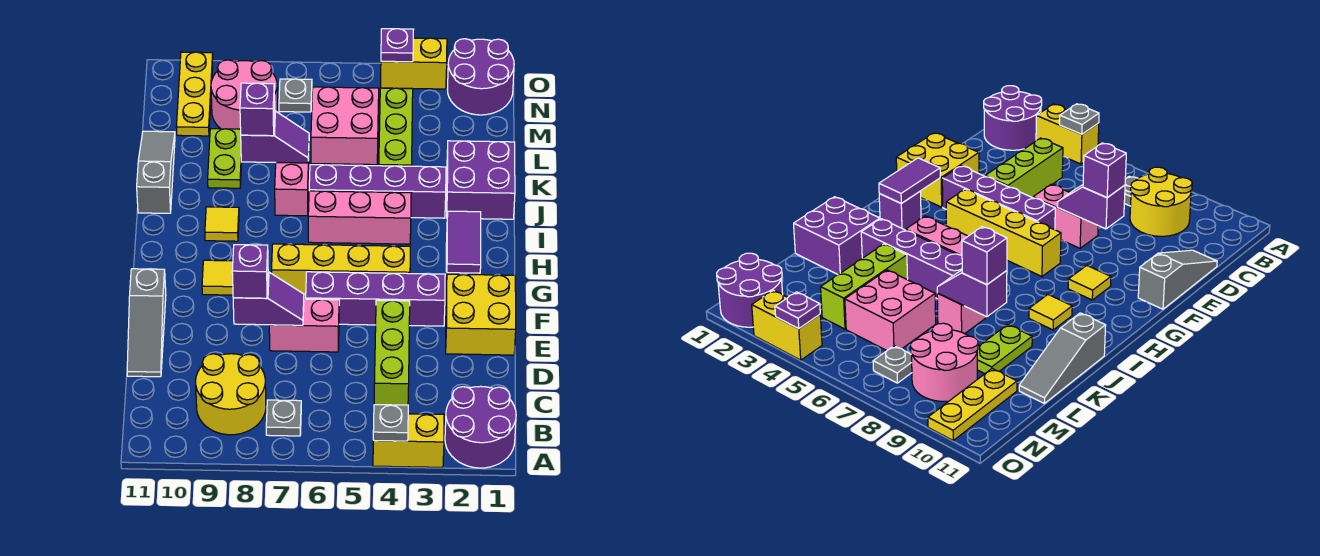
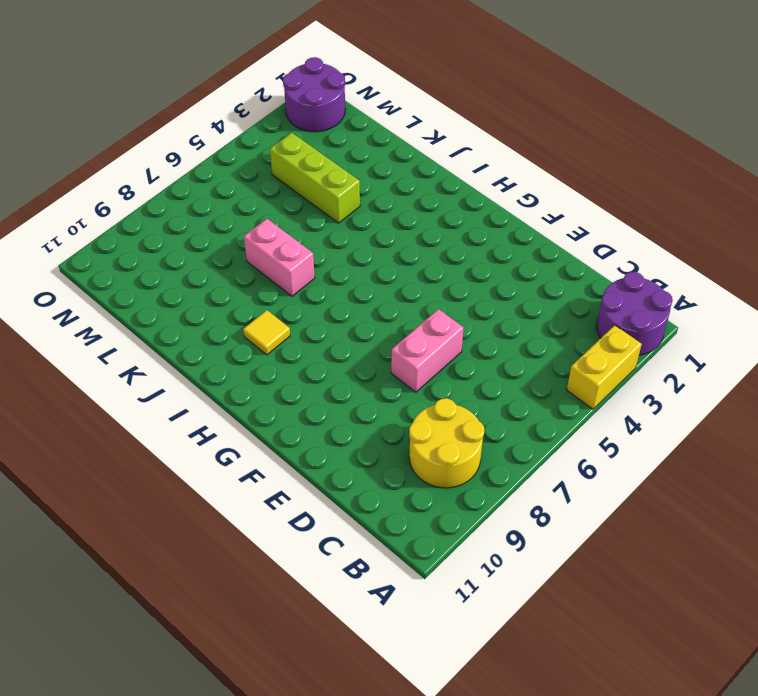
none -> grey plate B7 level 1
none -> lime brick C4:E4 level 1
none -> grey slope D11:F11 level 1 top F
none -> yellow brick E1:F2 level 1

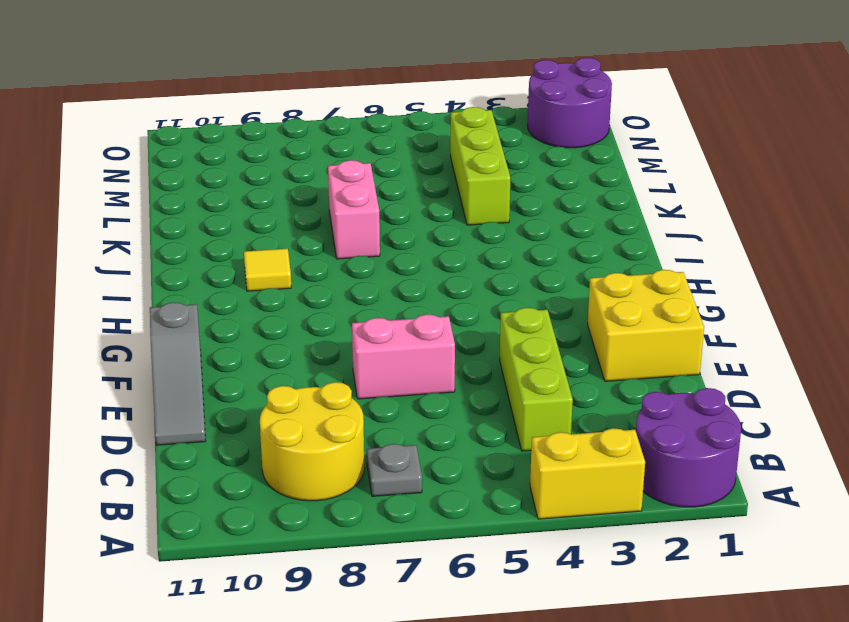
none -> purple brick F3:F6 level 1
none -> yellow brick G4:G7 level 1
none -> yellow tile G9 level 1
none -> purple brick H2 level 1

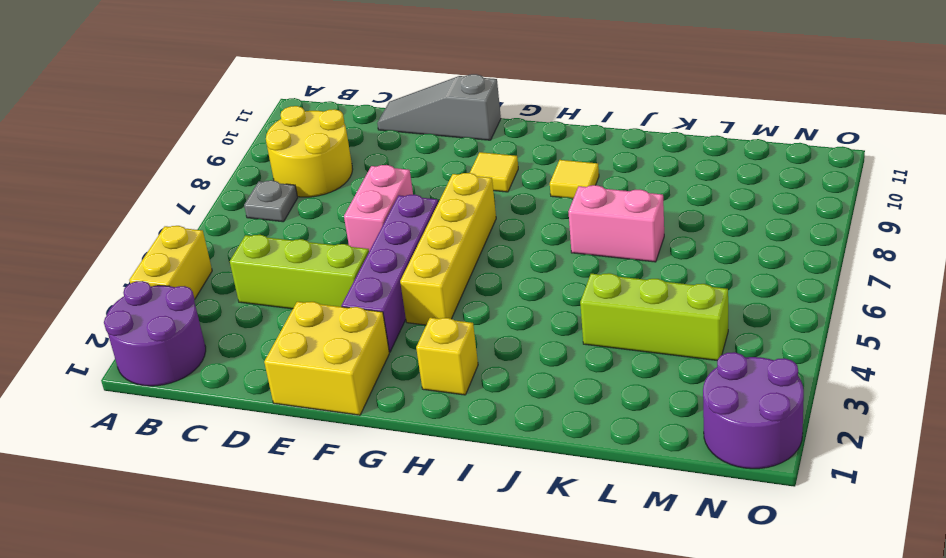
yellow brick H2 level 1 -> purple brick H2 level 1
none -> pink brick I4:I6 level 1
none -> purple brick J1:K2 level 1
none -> purple brick J3:J6 level 1
none -> grey slope J11:L11 level 1 top J

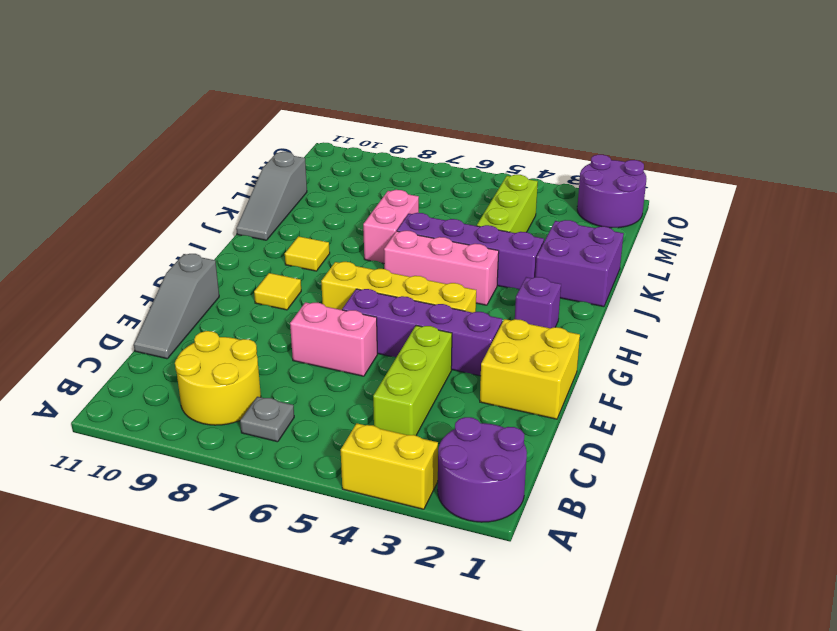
grey slope J11:L11 level 1 top L -> grey slope J11:L11 level 1 top J
none -> lime plate K9:L9 level 1
none -> pink brick L5:M6 level 1
none -> pink round brick M8:N9 level 1
none -> yellow plate M10:O10 level 1

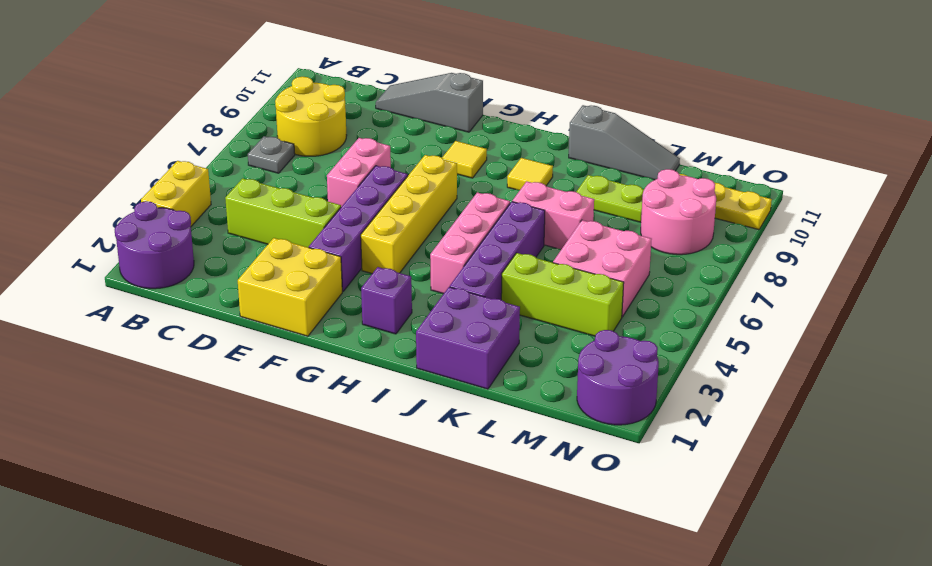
none -> grey plate N7 level 1
none -> yellow brick O3:O4 level 1
none -> grey plate A4 level 2
none -> purple slope E7:E8 level 2 top 8

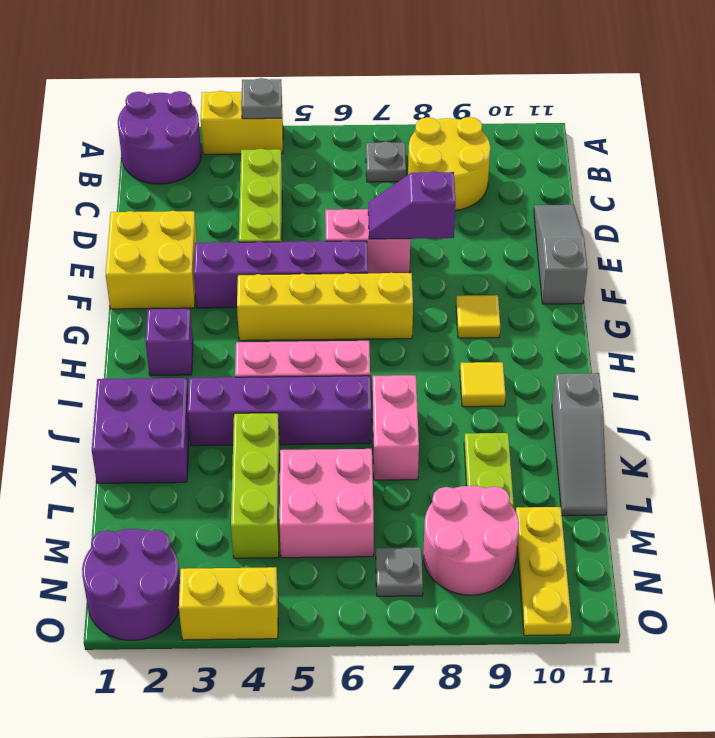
none -> purple tile G2:H2 level 2
none -> purple slope K7:K8 level 2 top 8
none -> purple plate O4 level 2
none -> purple brick E8 level 3

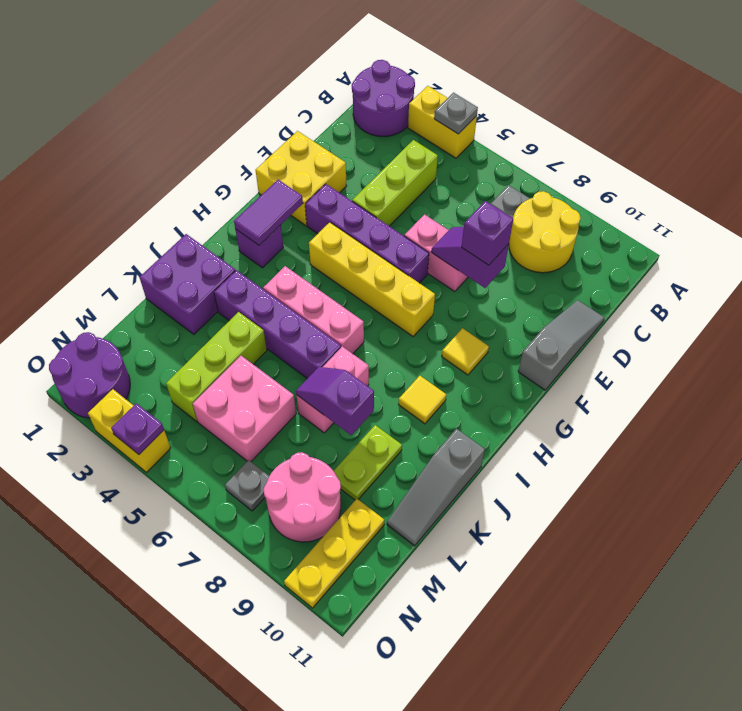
none -> purple brick K8 level 3

